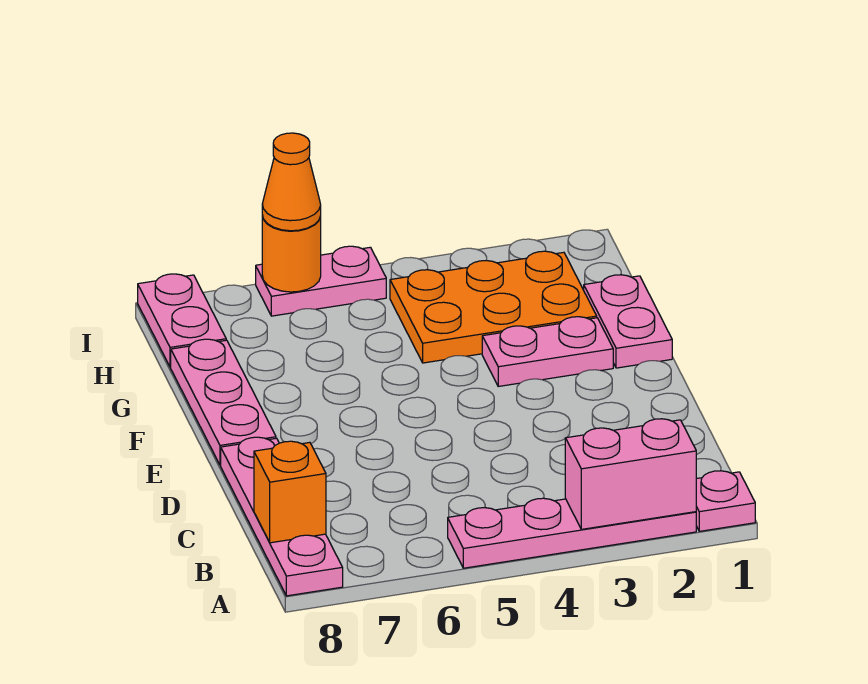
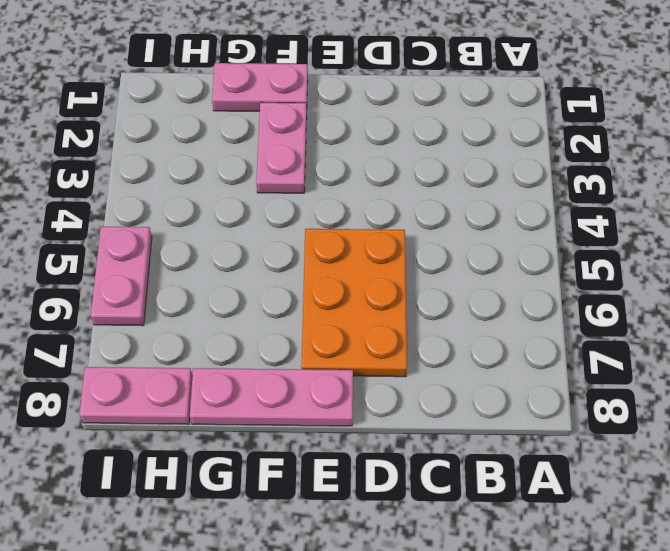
orange plate D5:E7 level 1 -> orange plate G2:H4 level 1
none -> pink plate A1 level 1
none -> pink plate A2:A5 level 1
none -> pink plate A8:D8 level 1

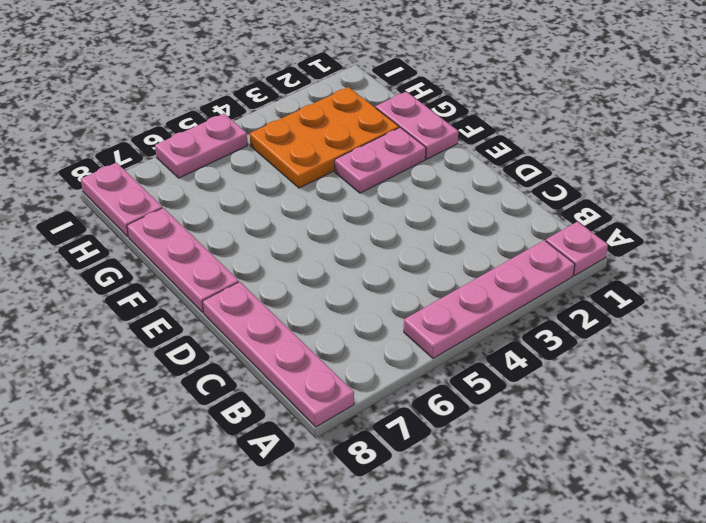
none -> pink brick A2:A3 level 2
none -> orange brick B8 level 2
none -> orange round brick I6 level 2

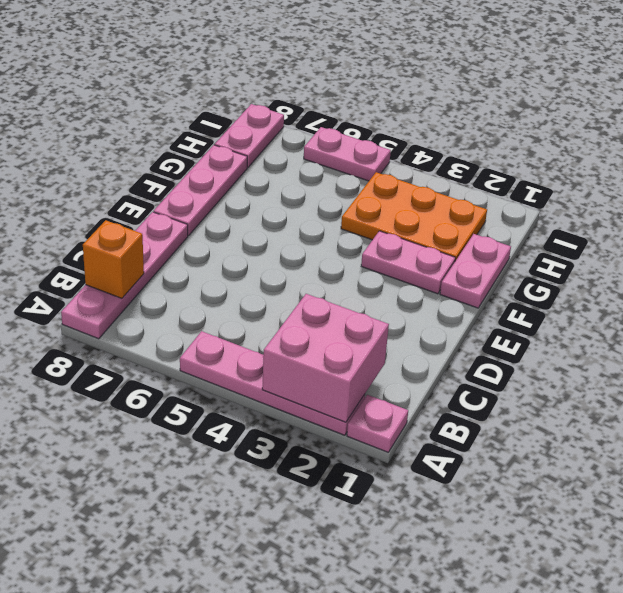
pink brick A2:B3 level 2 -> pink brick A2:A3 level 2
none -> orange round brick I6 level 2
none -> orange cone I6 level 3

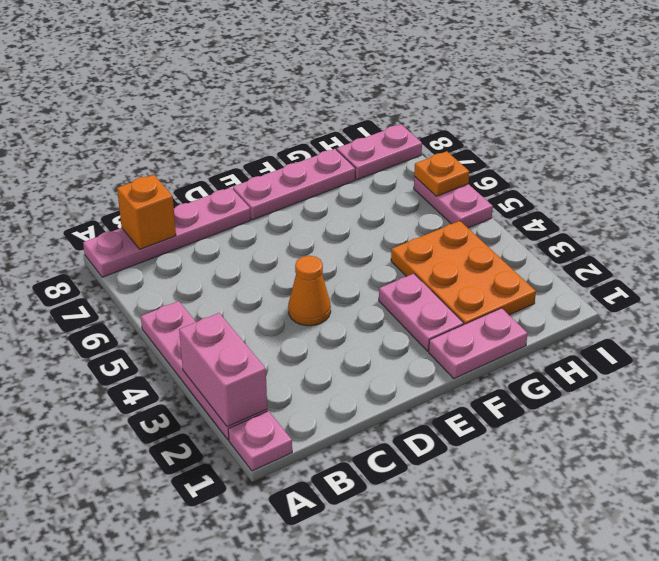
orange cone D4 level 1 -> orange cone I6 level 3
orange plate I6 level 2 -> orange round brick I6 level 2

